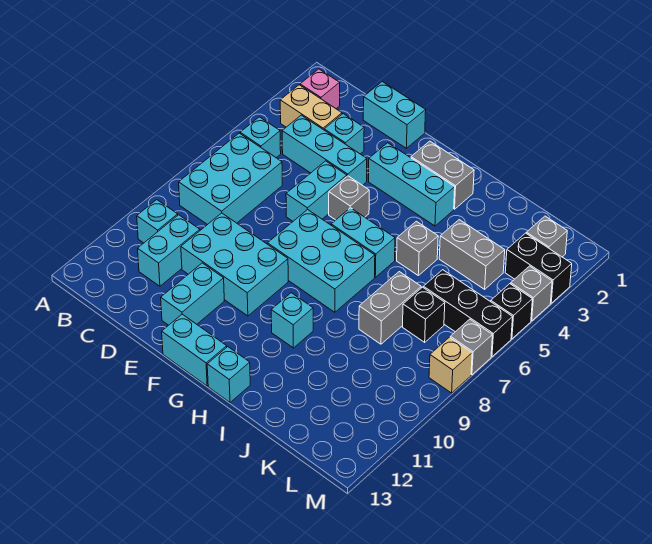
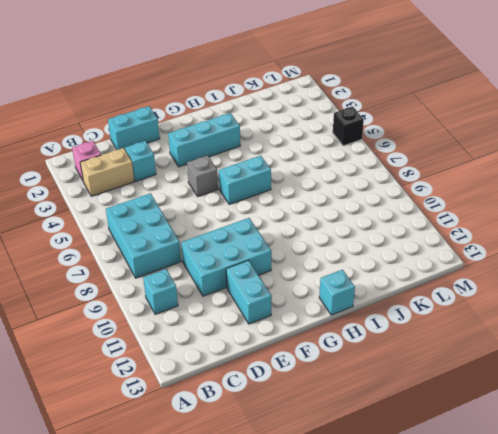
none -> cyan brick B5 level 1
none -> cyan brick C4:E4 level 1
none -> cyan brick C10:C11 level 1
none -> cyan brick E5:E6 level 1

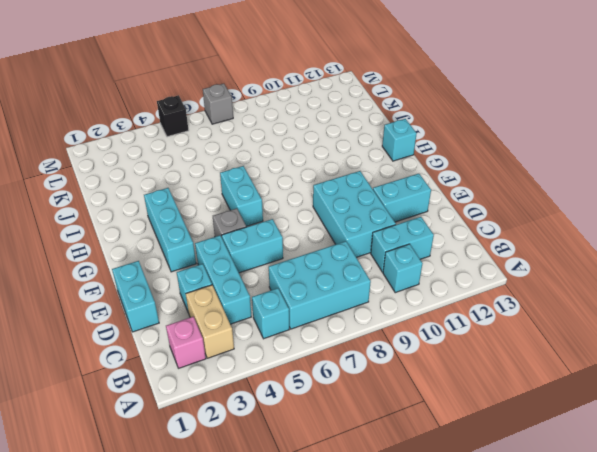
none -> cyan brick F7:H8 level 1
none -> cyan brick F13:G13 level 1
none -> grey brick G2:H2 level 1
none -> cyan brick H10 level 1

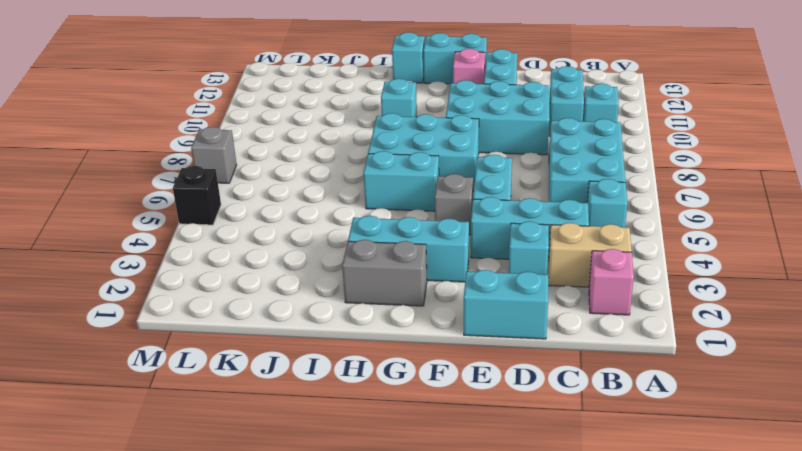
pink brick F12 level 1 -> none
none -> grey brick I5 level 1
none -> grey brick J4:K4 level 1
none -> grey brick J7:J8 level 1
none -> black brick K6:M6 level 1

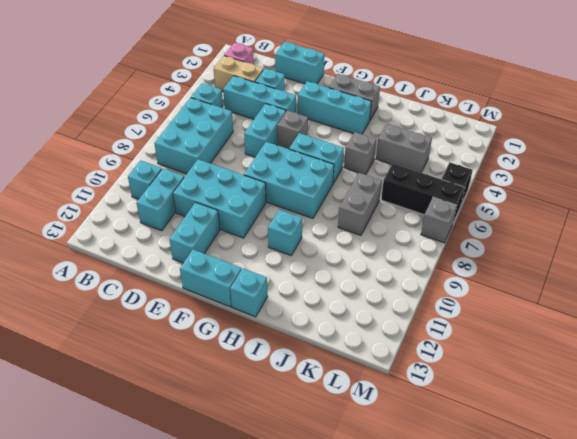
none -> black brick K7 level 1
none -> grey brick L2 level 1
none -> black brick L3:M3 level 1
none -> grey brick M4 level 1

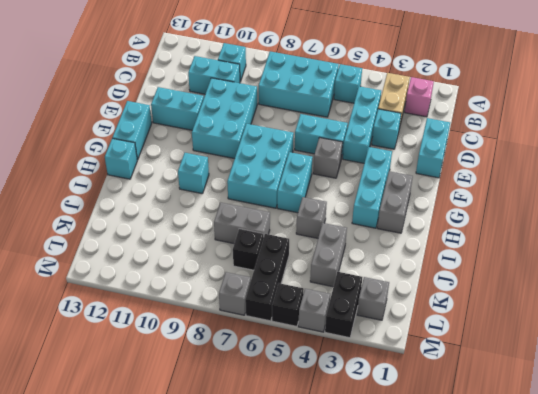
none -> tan brick M8 level 1

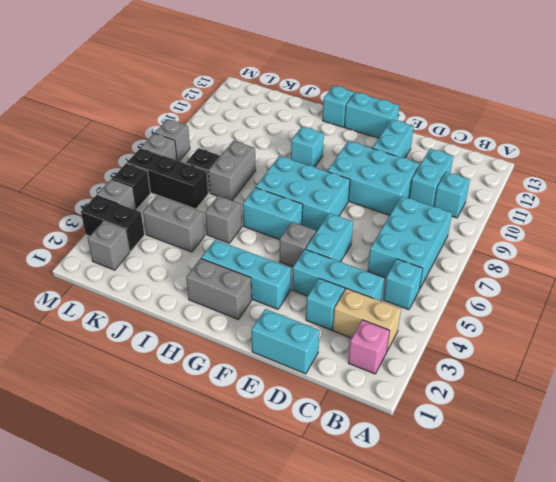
grey brick M8 level 1 -> tan brick M8 level 1

